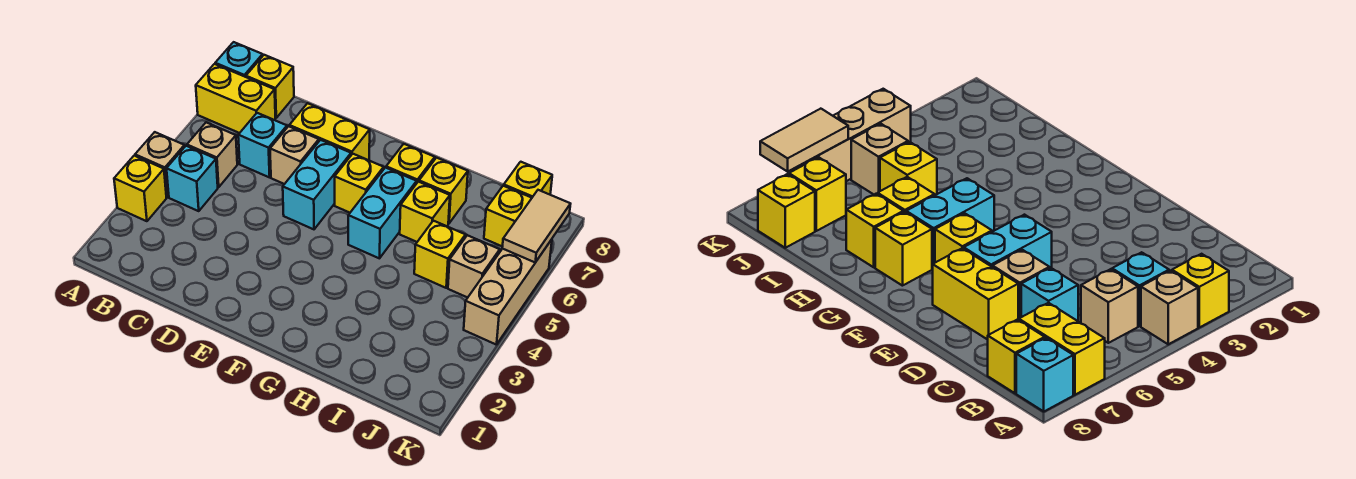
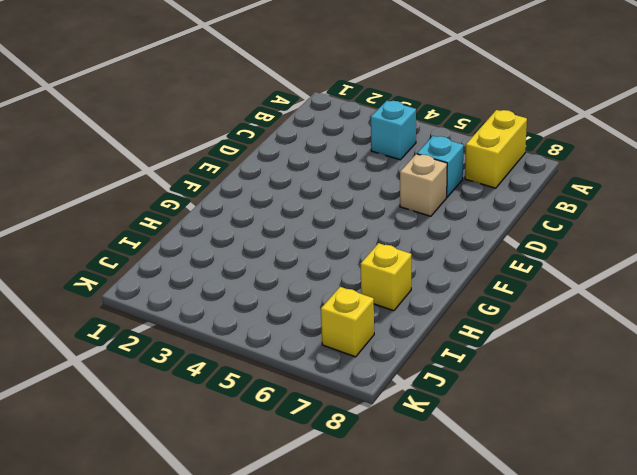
none -> yellow brick A3 level 1
none -> tan brick A4 level 1
none -> cyan brick A8 level 1

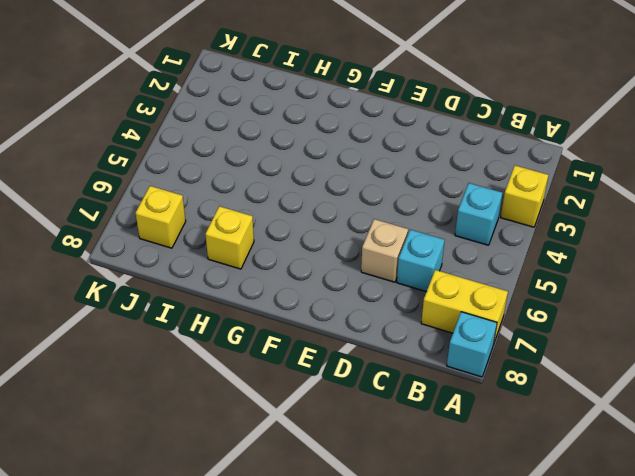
none -> tan brick A4 level 1
none -> tan brick B5 level 1
none -> yellow brick B8 level 1

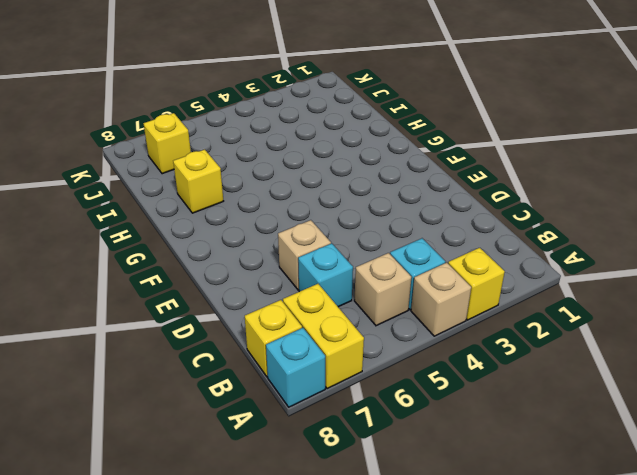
none -> yellow brick D7:E7 level 1
none -> cyan brick E5:E6 level 1
none -> yellow brick F6 level 1

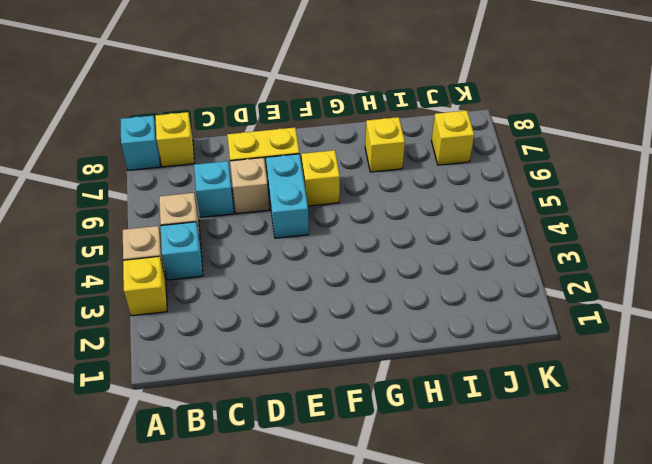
none -> yellow brick A7:B7 level 1
none -> cyan brick G5:G6 level 1
none -> yellow brick G7 level 1

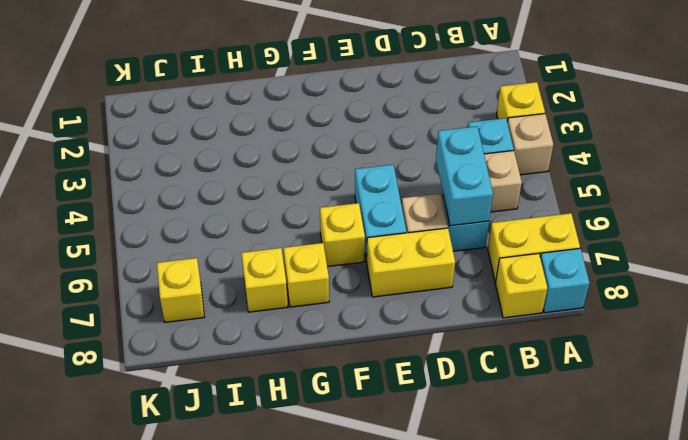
cyan brick C5:C6 level 2 -> cyan brick G5:G6 level 1
none -> yellow brick H6 level 1
none -> yellow brick I5 level 1
none -> tan brick J5 level 1

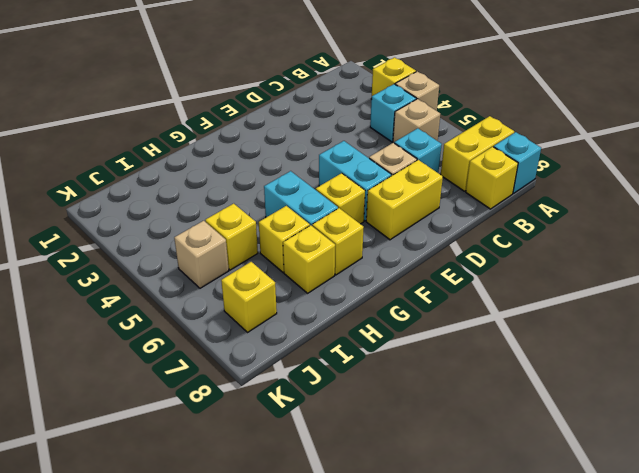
none -> yellow brick J8 level 1
none -> tan brick K4:K6 level 1
none -> tan tile K6:K7 level 2

